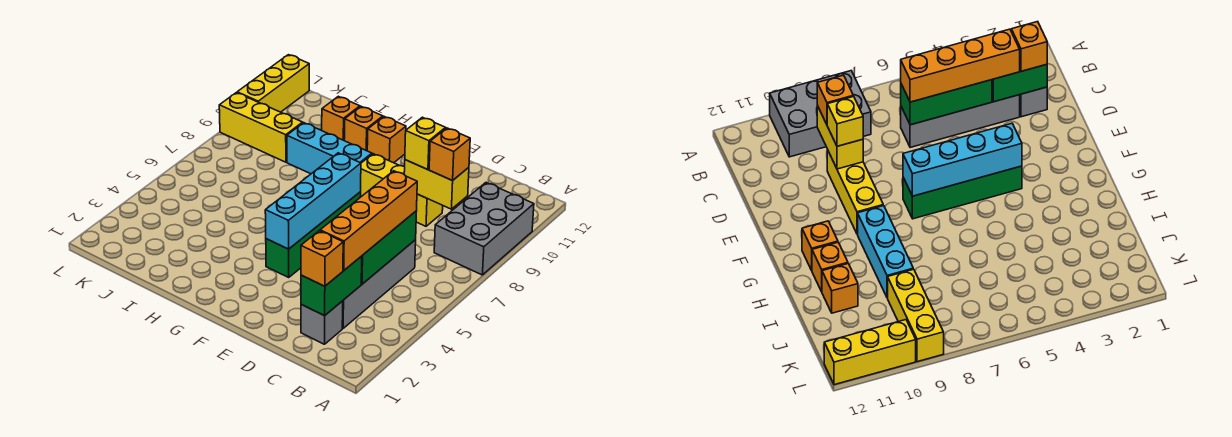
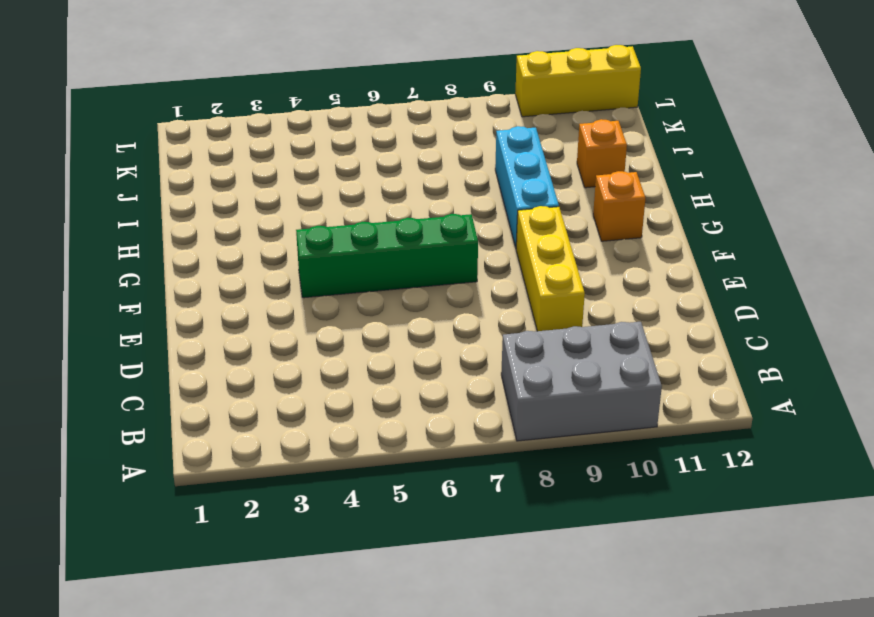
none -> grey brick C2 level 1
none -> grey brick C3:C6 level 1
none -> orange brick H11 level 1

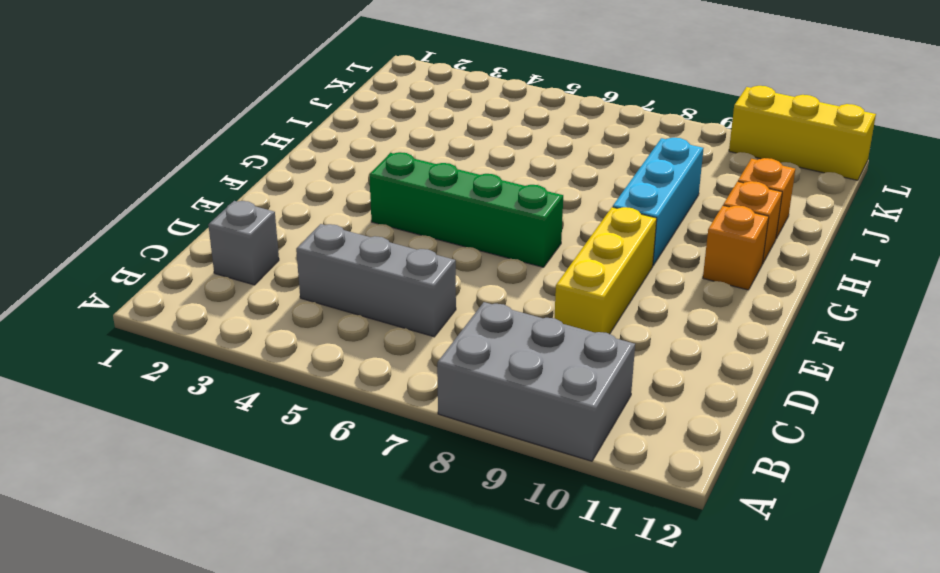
grey brick C4:C6 level 1 -> grey brick C3:C6 level 1
none -> yellow brick J9:L9 level 1
none -> green brick C2:C3 level 2
none -> green brick C4:C6 level 2

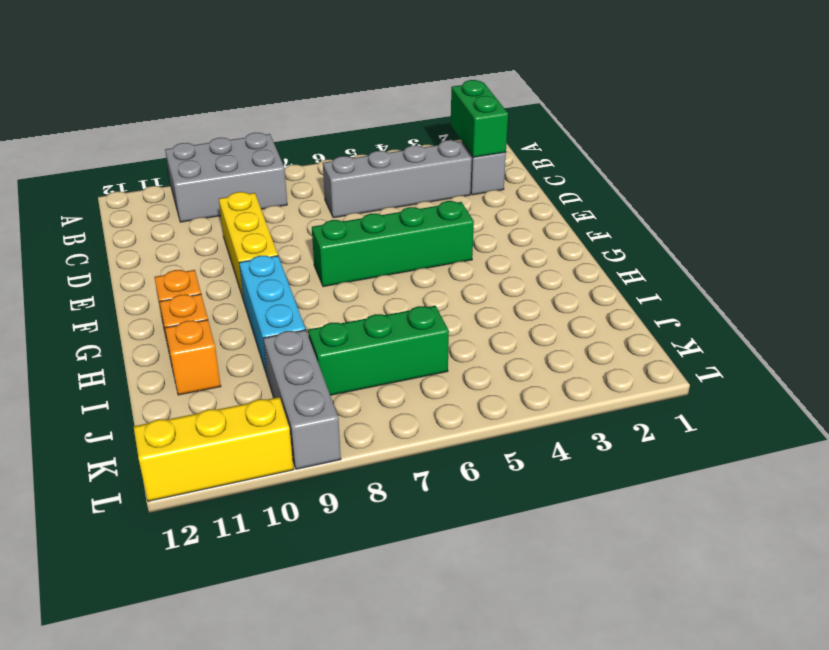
green brick B2:C2 level 2 -> green brick C2:C3 level 2
green brick J6:J8 level 1 -> green brick C4:C6 level 2
grey brick J9:L9 level 1 -> yellow brick J9:L9 level 1
none -> yellow brick C9:D9 level 2
none -> cyan brick F4:F7 level 2
none -> orange brick C2 level 3

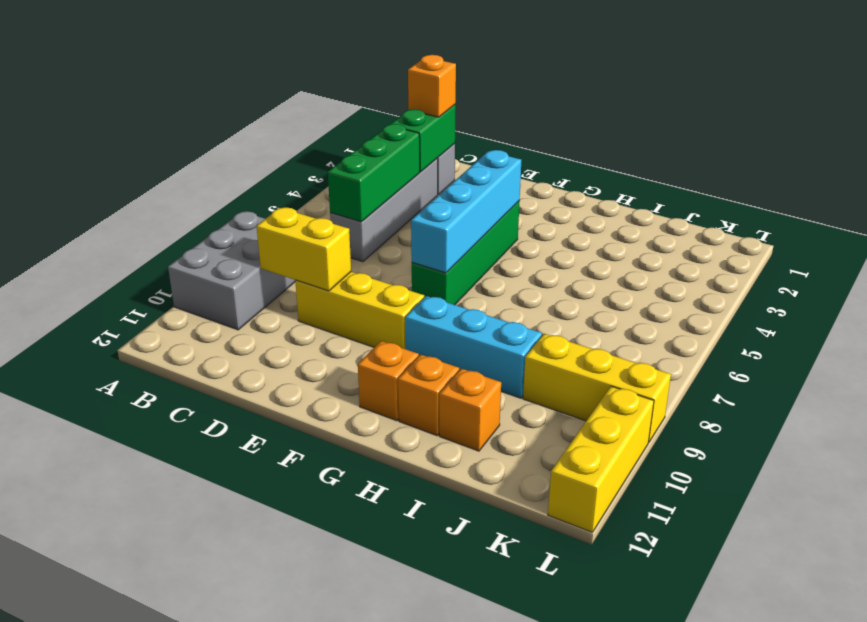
none -> orange brick C3:C6 level 3
none -> orange brick C9 level 3
none -> yellow brick D9 level 3

